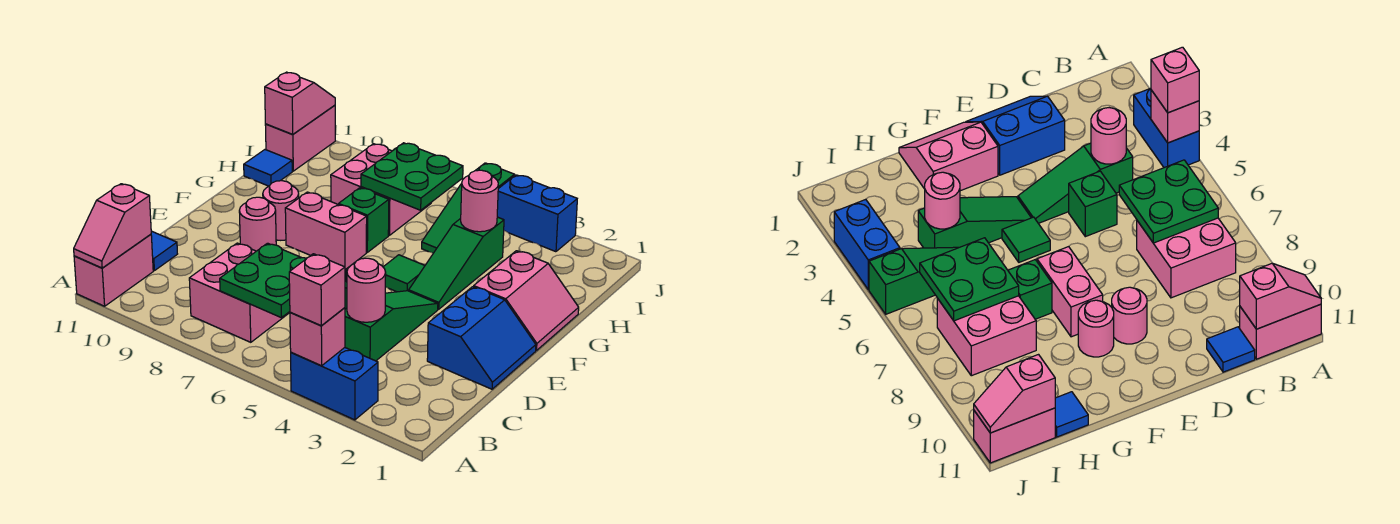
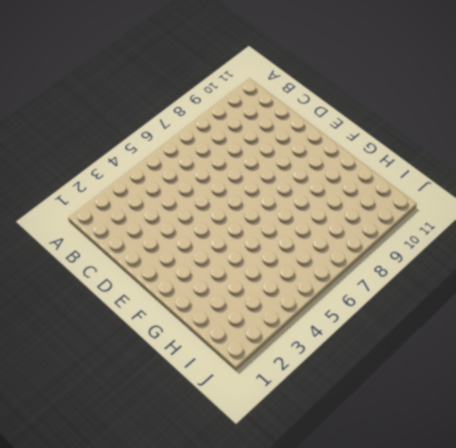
none -> blue brick A3:A4 level 1
none -> pink brick A11:B11 level 1
none -> pink brick B7:C8 level 1

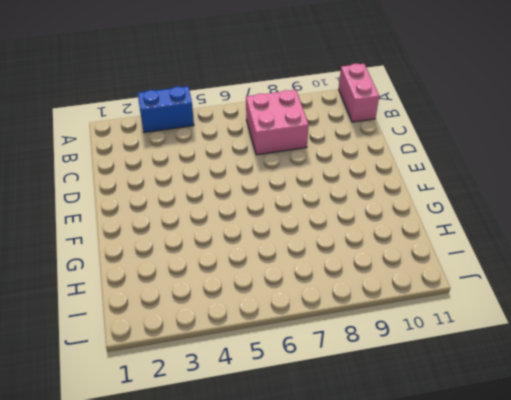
none -> green slope C4:E4 level 1 top C
none -> blue tile C11 level 1
none -> blue slope D1:E2 level 1 top 2

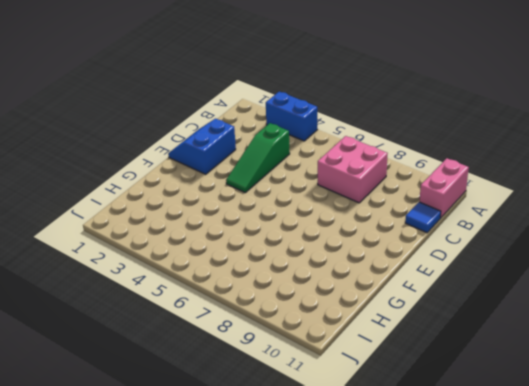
none -> green brick D5 level 1
none -> pink round brick E9 level 1
none -> pink slope F1:G2 level 1 top 2

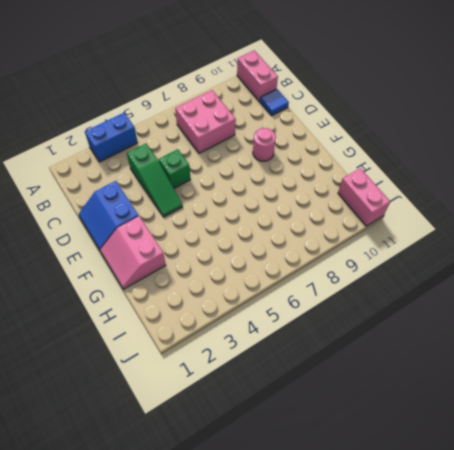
none -> green slope F4:H4 level 1 top H
none -> green tile F5 level 1
none -> pink brick F7:F8 level 1

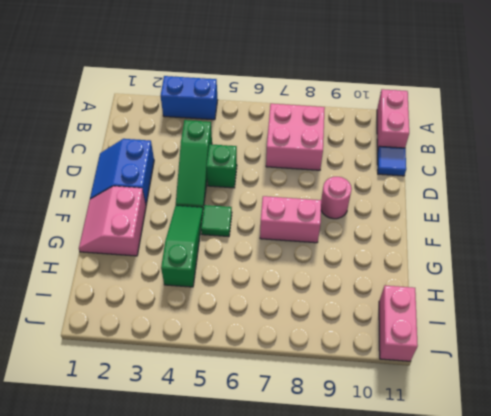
none -> pink round brick F9 level 1
none -> green brick G7 level 1
none -> green slope H5:J5 level 1 top J

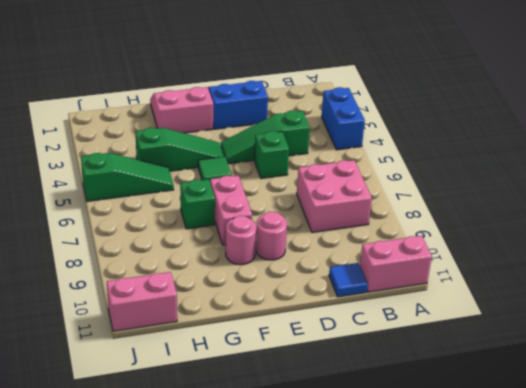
none -> pink brick H7:I8 level 1
none -> blue tile H11 level 1
none -> blue brick J3:J4 level 1

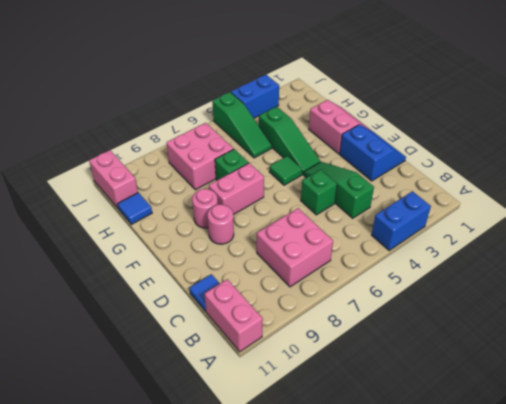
none -> pink brick A4 level 2
none -> pink slope A11:B11 level 2 top B
none -> green plate B6:C7 level 2

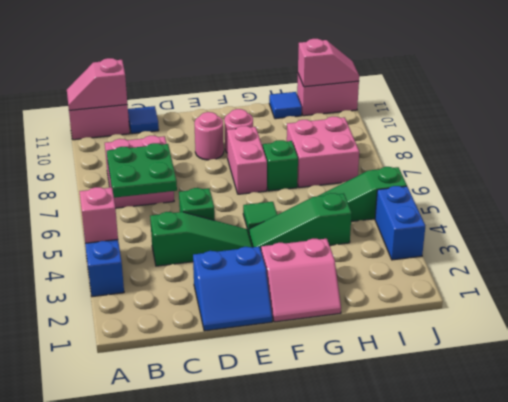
none -> pink round brick C4 level 2
none -> pink round brick H4 level 2
none -> green plate H6:I7 level 2

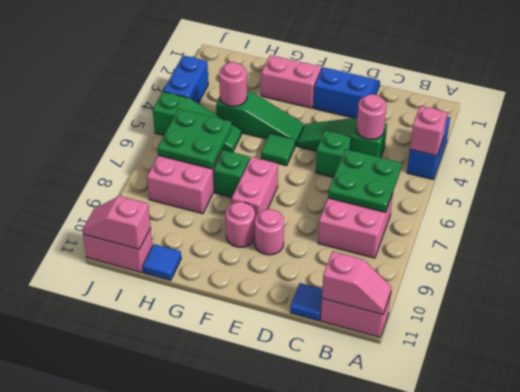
none -> pink brick A4 level 3

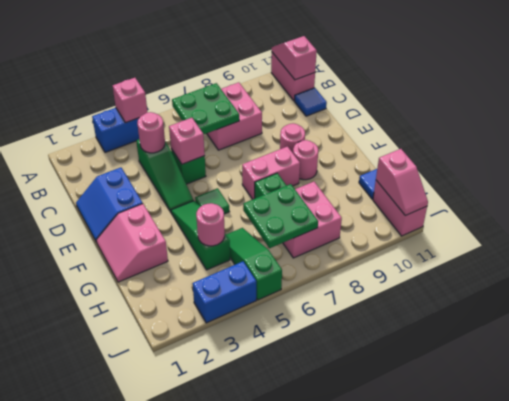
pink brick D5 level 2 -> pink brick A4 level 3

